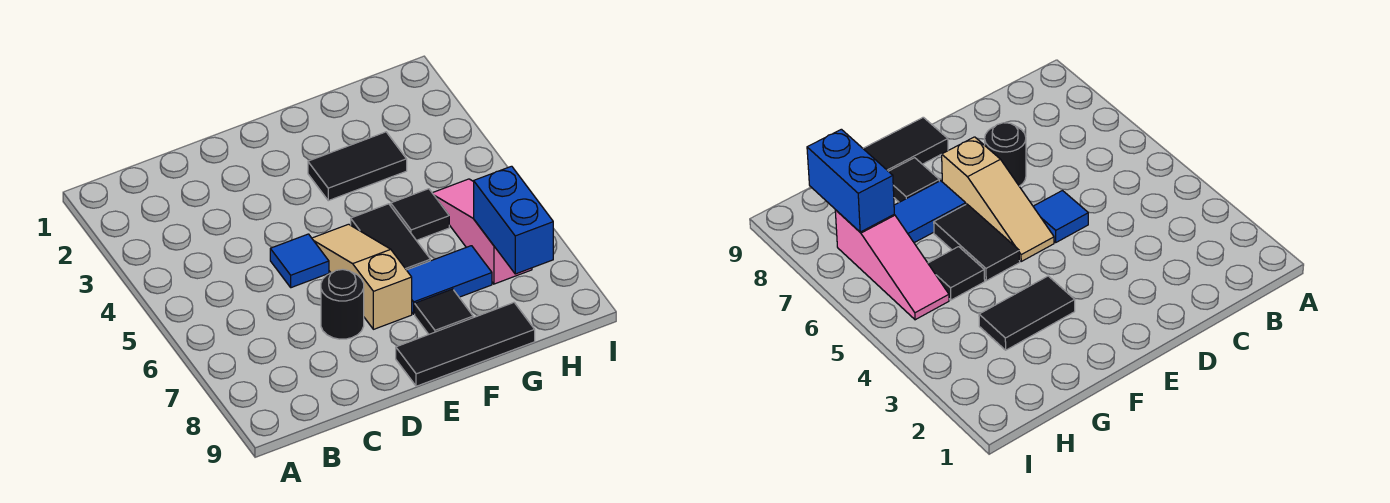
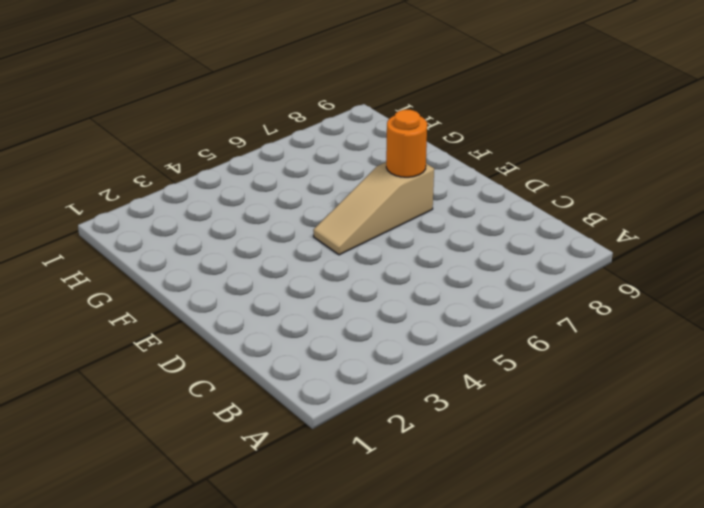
orange round brick E7 level 2 -> none
none -> blue tile D5 level 1
none -> black round brick D7 level 1

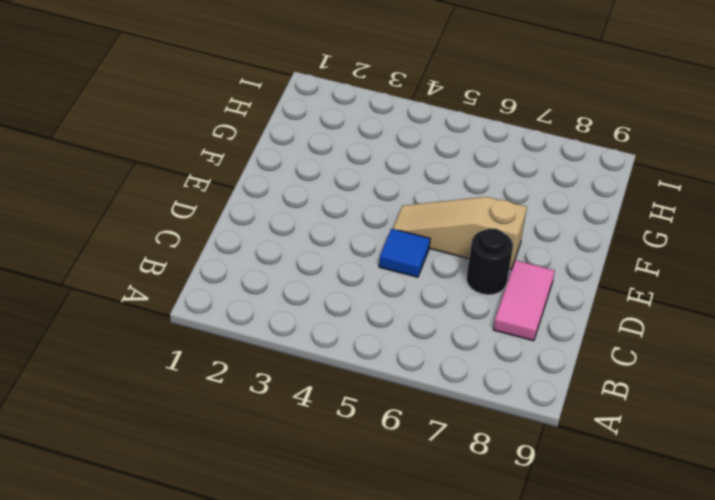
pink tile C8:D8 level 1 -> none
none -> black tile E9:G9 level 1
none -> black tile F3:G3 level 1

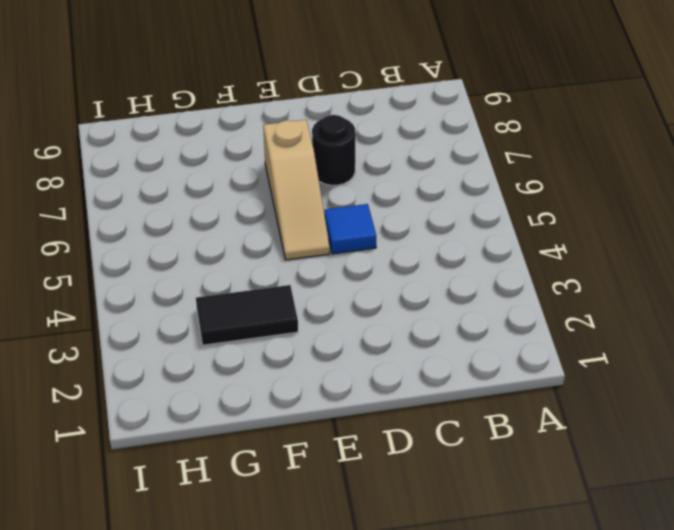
none -> black tile E9:G9 level 1
none -> black tile F5:F6 level 1

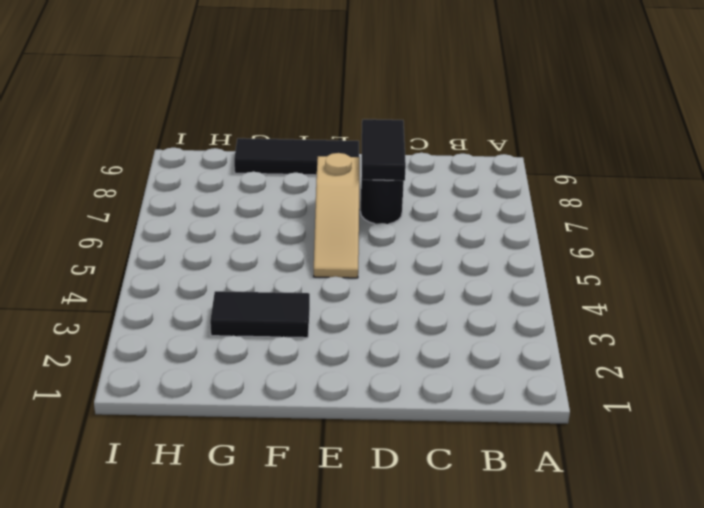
black tile D7:D8 level 2 -> black tile F5:F6 level 1
none -> blue tile D5 level 1
none -> blue tile F7:G7 level 1

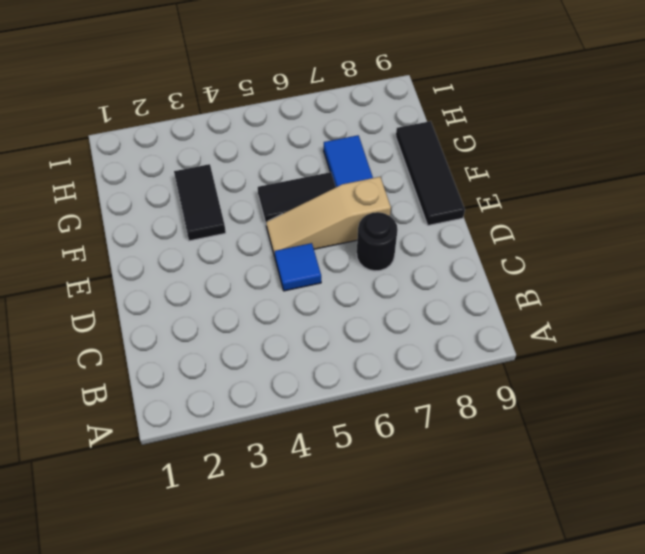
none -> black tile F8 level 1
none -> black tile G5 level 1

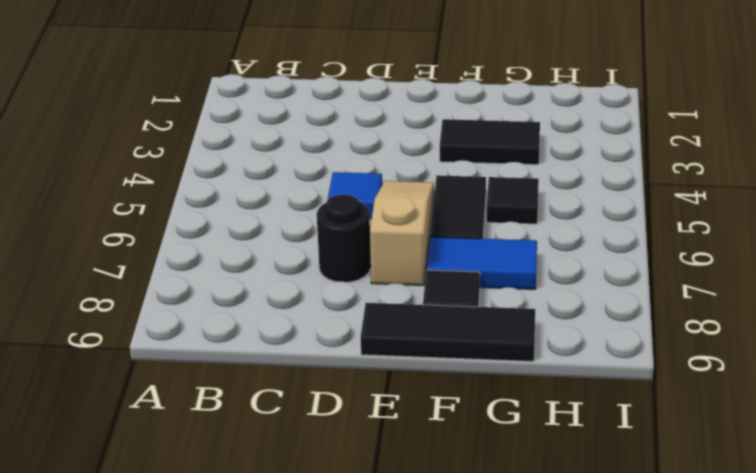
none -> pink slope H5:H7 level 1 top 7
none -> blue brick H7:H8 level 2

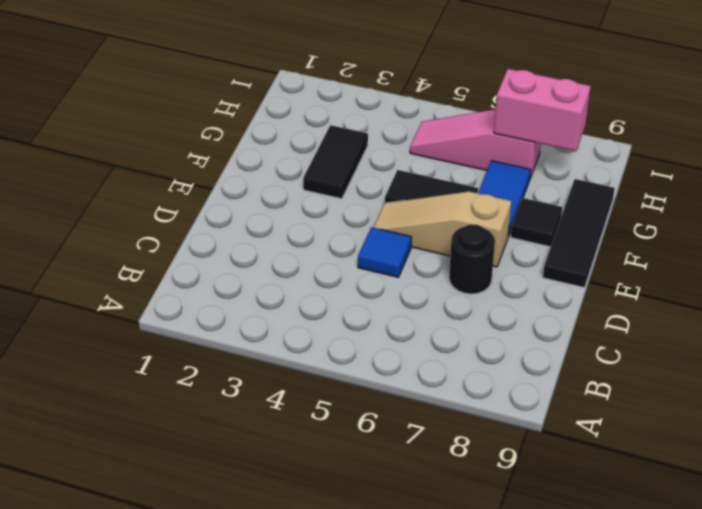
pink brick H7:H8 level 2 -> blue brick H7:H8 level 2
none -> black tile G5 level 1

